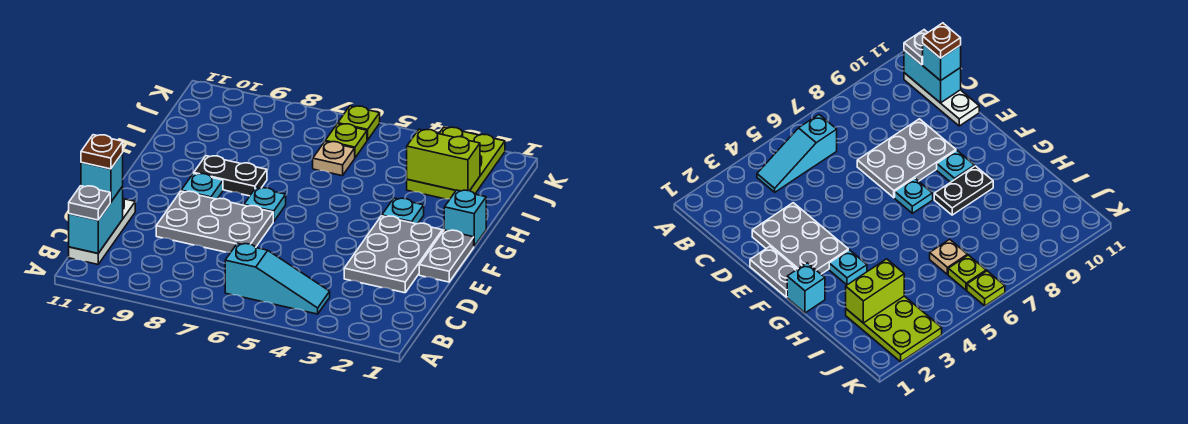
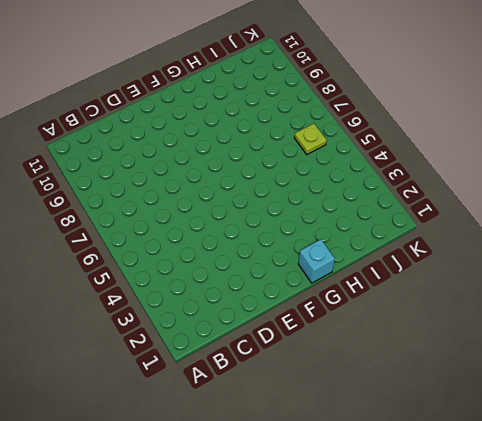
none -> cyan slope B4:B6 level 1 top 6
none -> white plate B11:D11 level 1
none -> grey plate D2:F3 level 1

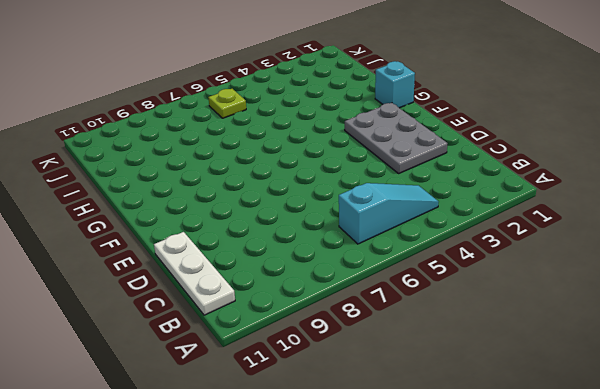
none -> grey plate D7:E9 level 1
none -> grey plate E1:F1 level 1
none -> cyan plate F7 level 1

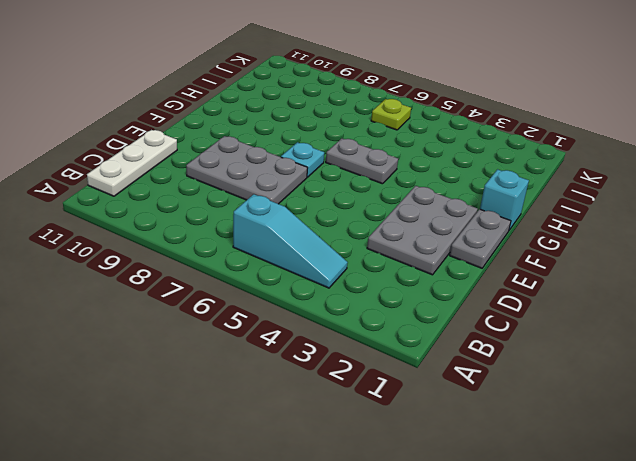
grey plate G5:G6 level 1 -> none
none -> cyan plate F9 level 1
none -> cyan plate G3 level 1
none -> black plate G8:G9 level 1

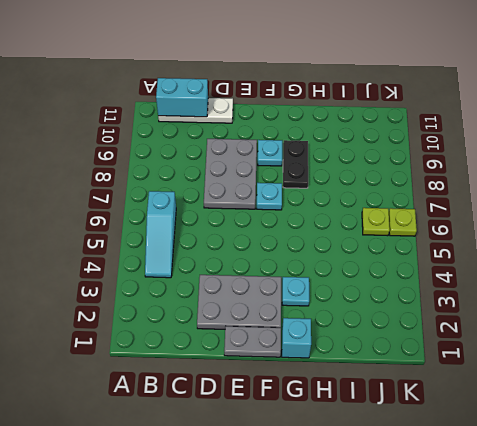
none -> lime plate I2:K3 level 1
none -> tan plate I6 level 1
none -> lime brick I2:I3 level 2

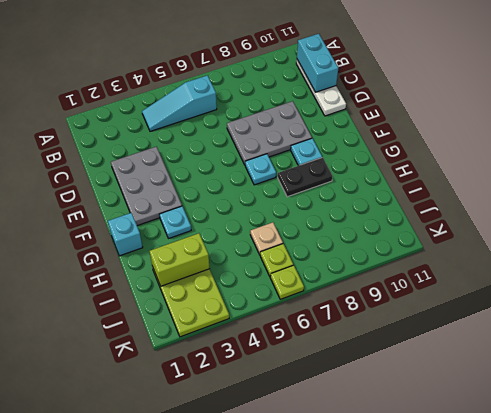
none -> grey plate E1:F1 level 1
none -> grey plate B11 level 3
none -> cyan brick C11 level 3

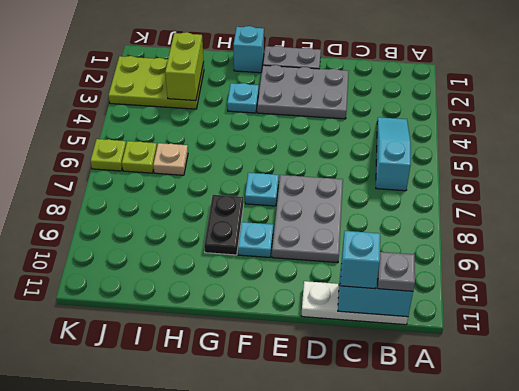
none -> brown plate C11 level 4

